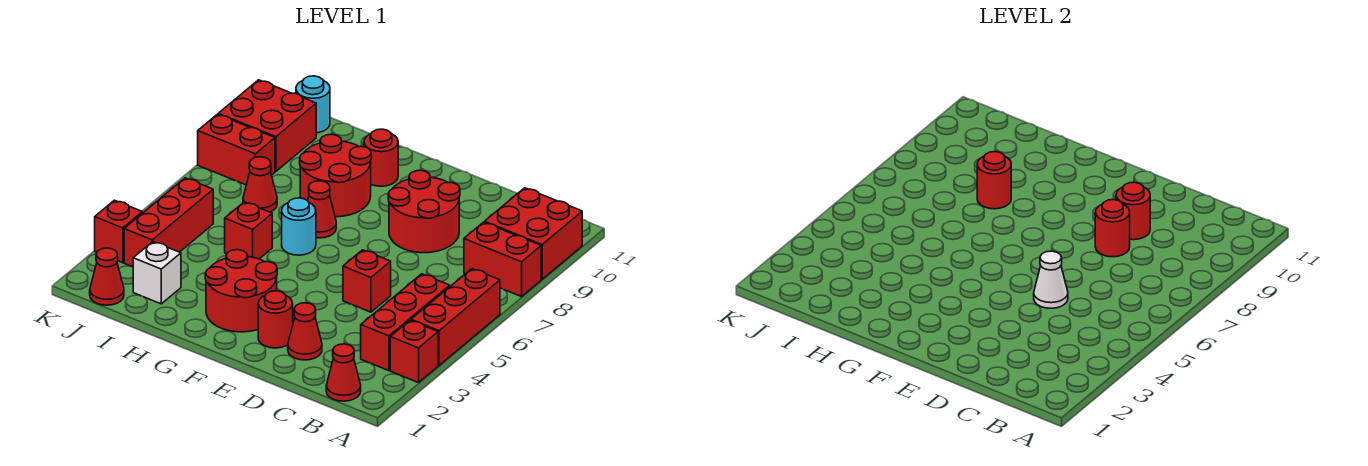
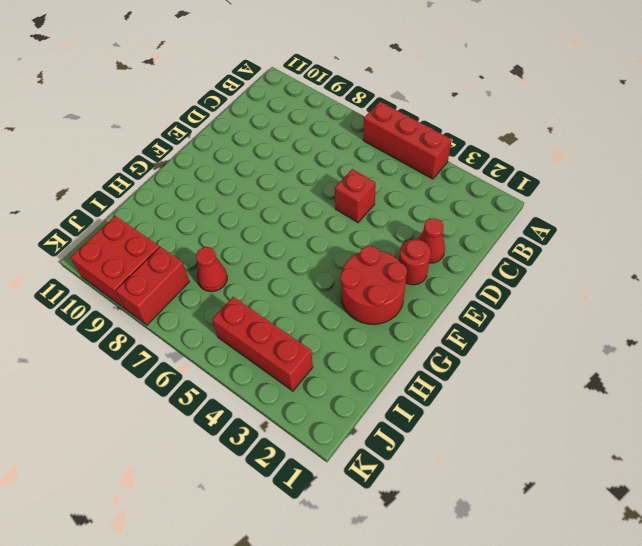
none -> red brick A3 level 1
none -> red brick A8:B8 level 1
none -> red brick A9:B10 level 1

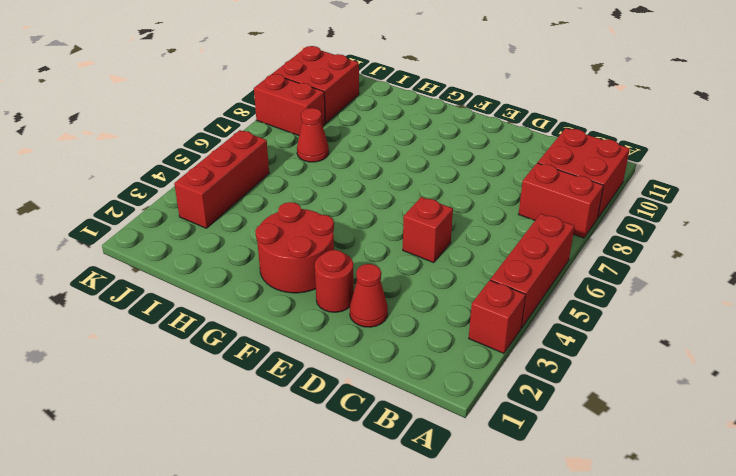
none -> red cone B1 level 1
none -> red brick B3:B5 level 1
none -> red round brick D8:E9 level 1

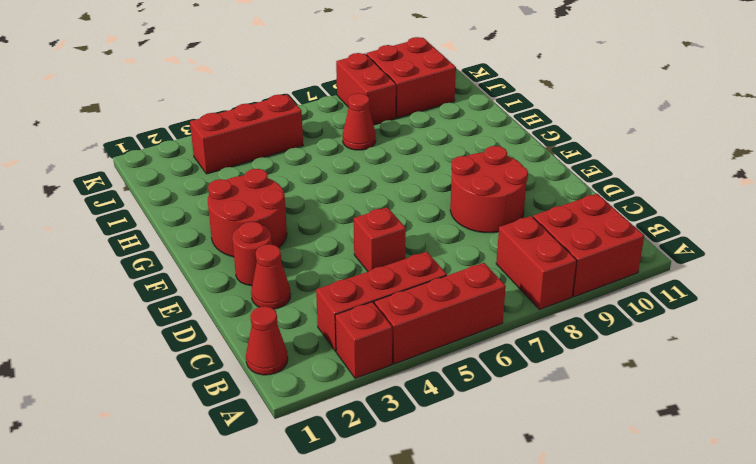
none -> cyan round brick G6 level 1
none -> red cone G7 level 1
none -> red round brick G8:H9 level 1

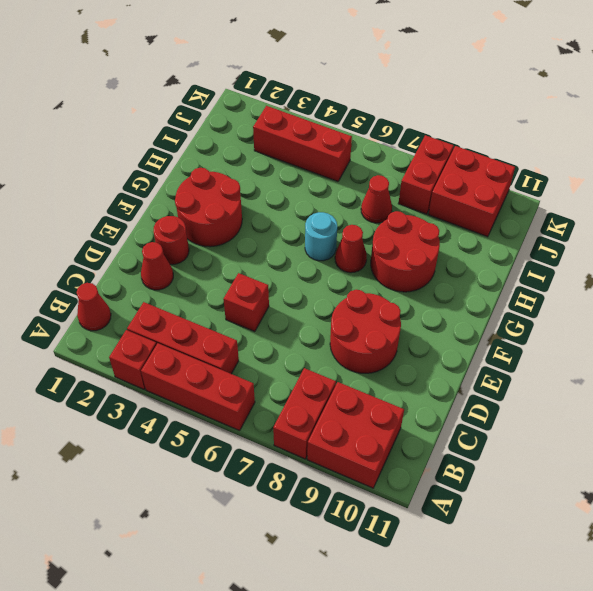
none -> red round brick G10 level 1
none -> red brick H5 level 1
none -> white brick I2 level 1

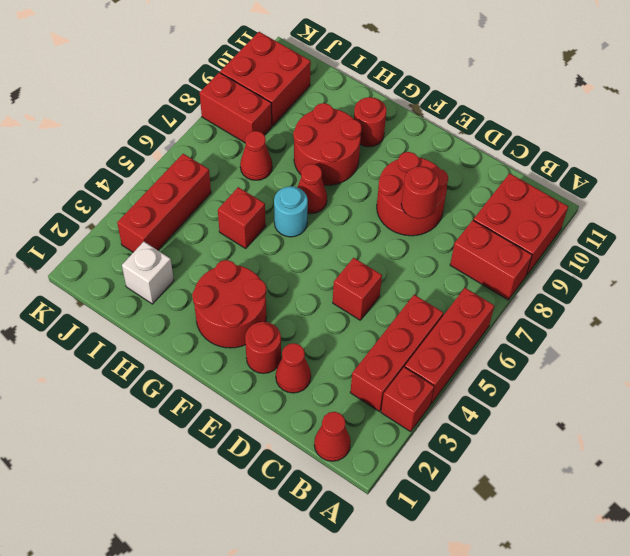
none -> red cone J1 level 1
none -> cyan round brick J11 level 1
none -> red brick K3 level 1

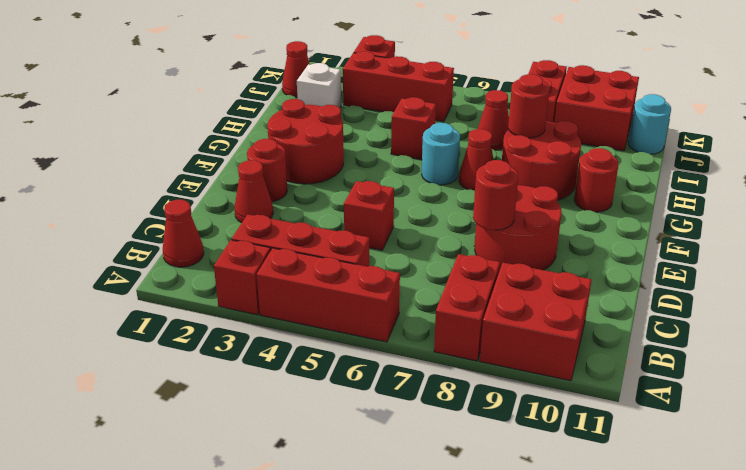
none -> white cone D5 level 2
none -> red round brick D9 level 2

